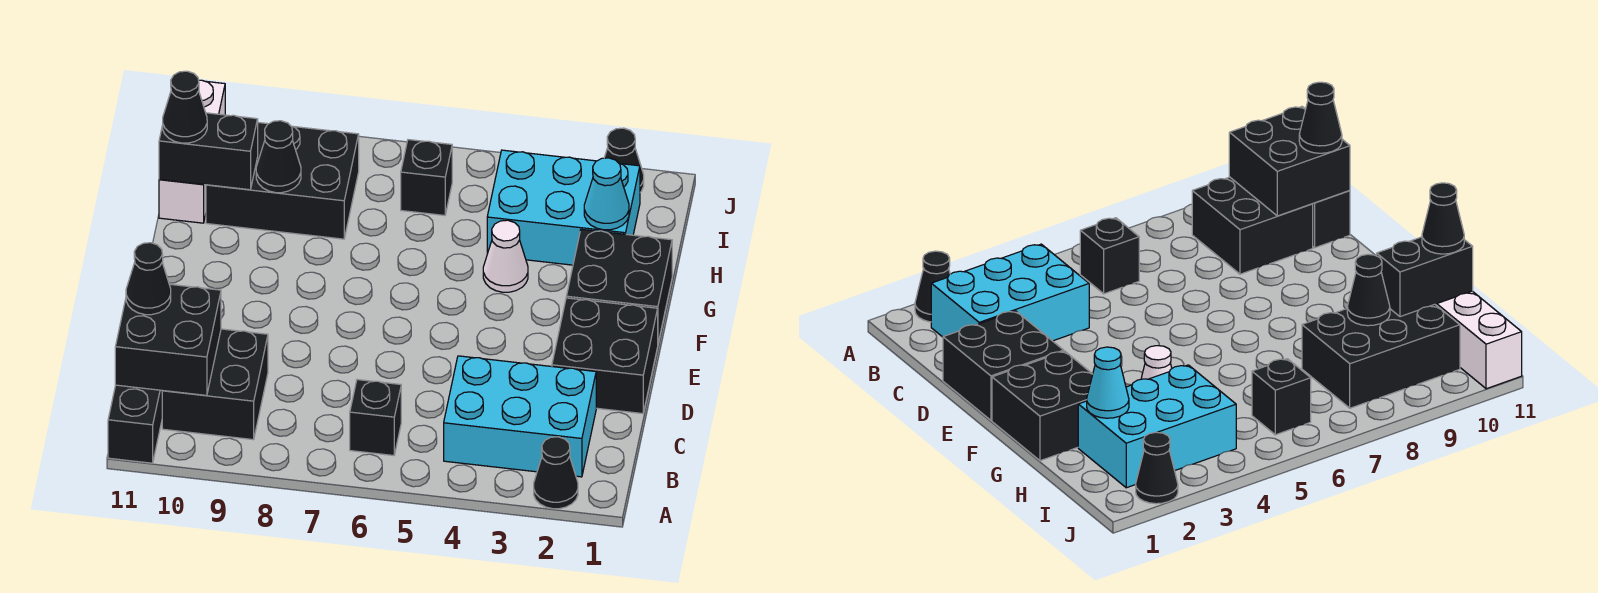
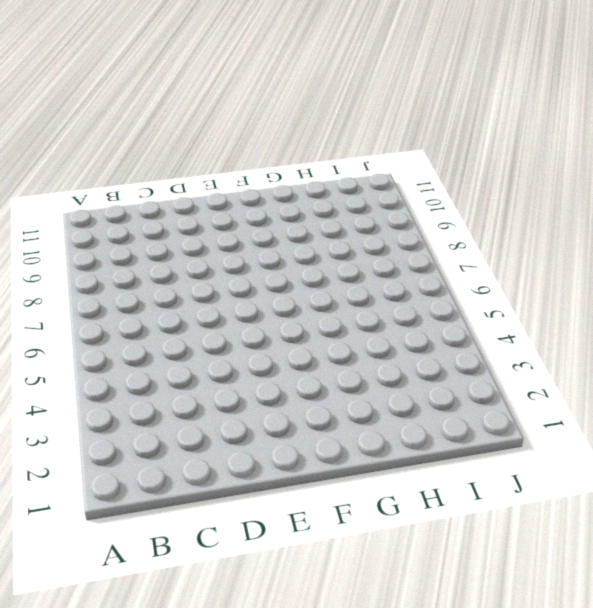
none -> black cone A2 level 1
none -> black brick A11:C11 level 1
none -> cyan brick B2:C4 level 1

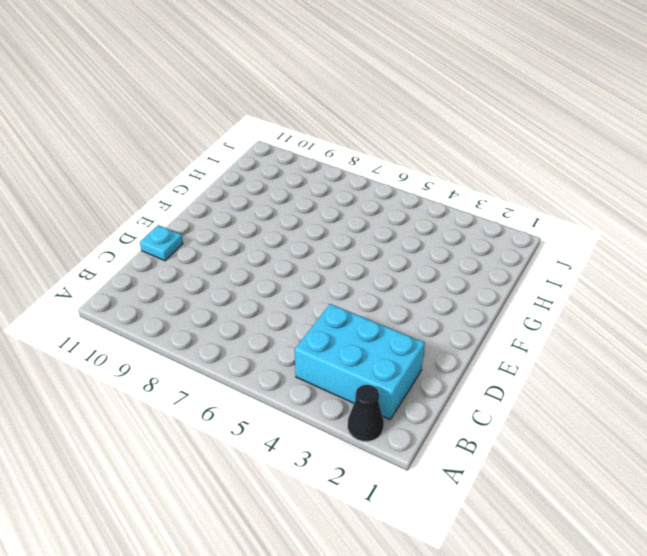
cyan plate D11 level 1 -> none
none -> black brick A11:C11 level 1
none -> black brick B6 level 1
none -> black brick B9:C10 level 1

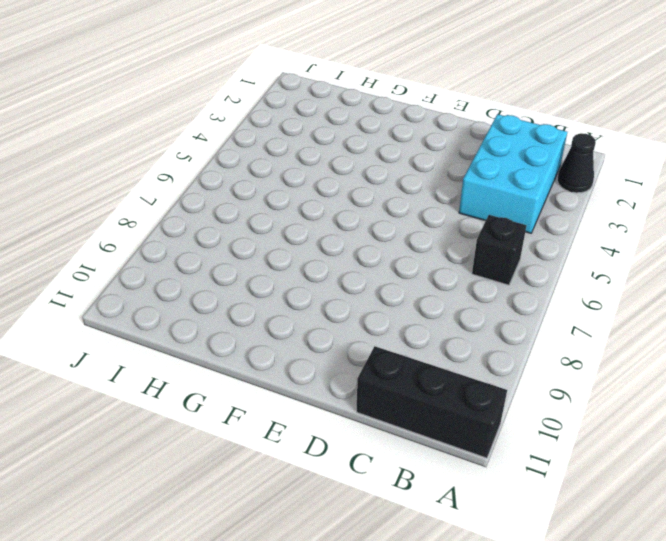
none -> black brick B9:C10 level 1
none -> black brick D1:E2 level 1
none -> black brick F1:G2 level 1

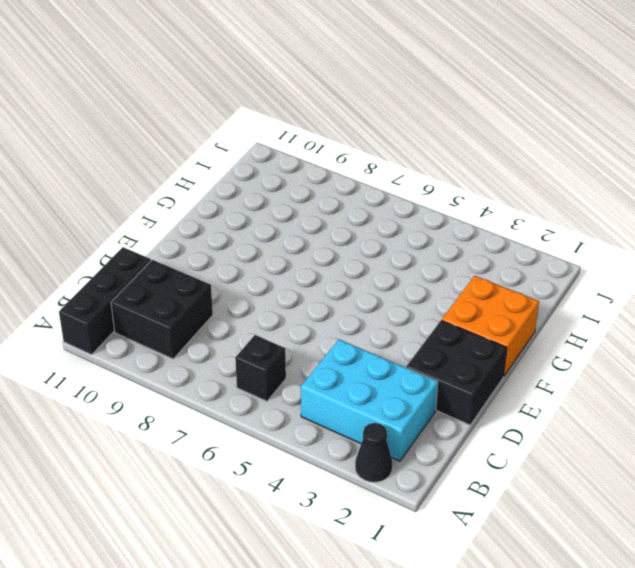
orange brick F1:G2 level 1 -> black brick F1:G2 level 1
none -> white cone G4 level 1
none -> cyan brick H2:I4 level 1
none -> black brick H8:I10 level 1

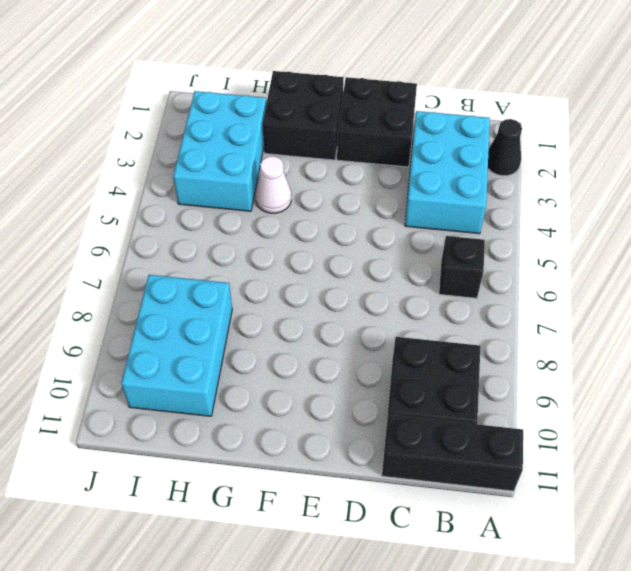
cyan brick H8:I10 level 1 -> black brick H8:I10 level 1
none -> white brick H11:J11 level 1
none -> black brick I6 level 1
none -> black cone J2 level 1

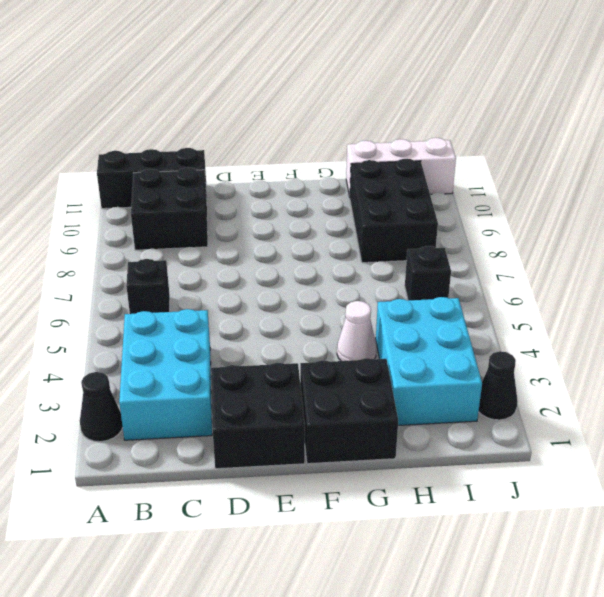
none -> black brick B10:C11 level 2
none -> cyan cone H2 level 2
none -> black cone H9 level 2

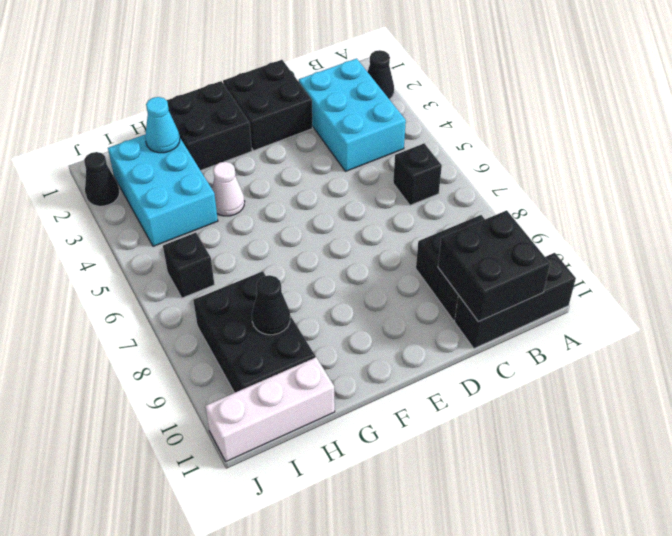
none -> black brick H10:H11 level 2
none -> black cone C11 level 3
none -> black cone H11 level 3

